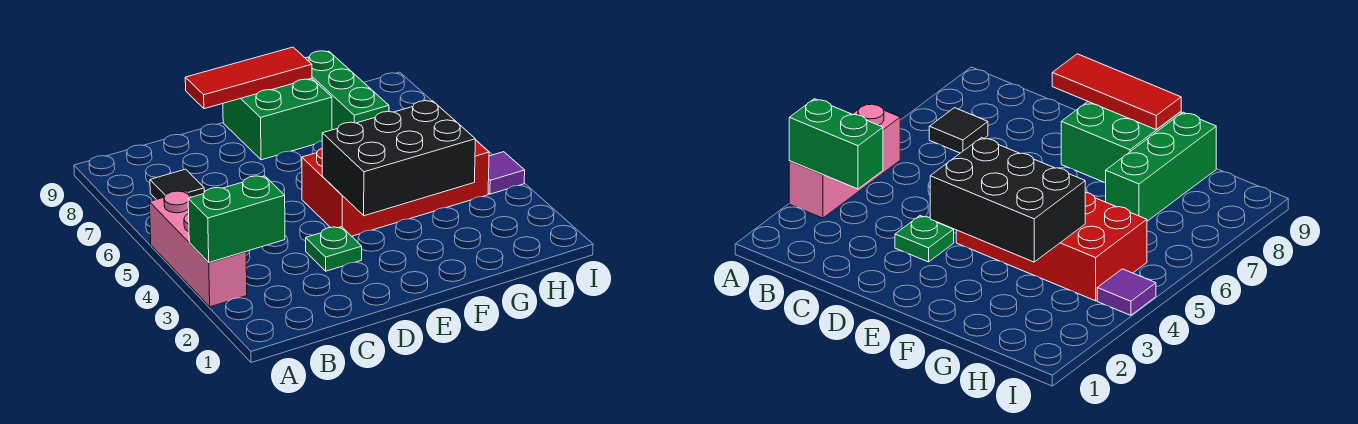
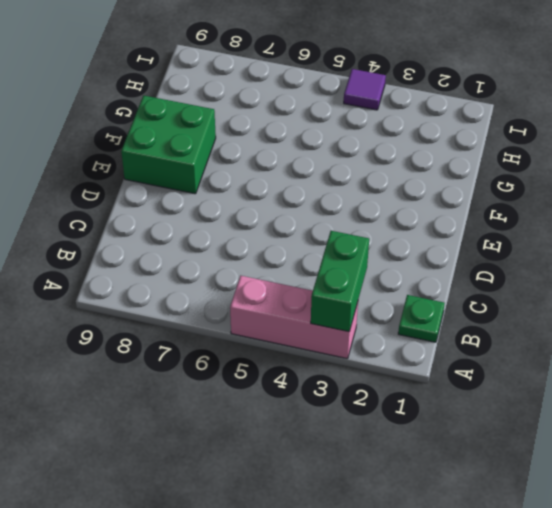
green plate B1 level 1 -> green plate D3 level 1
none -> black tile B7 level 1
none -> red brick E4:H5 level 1

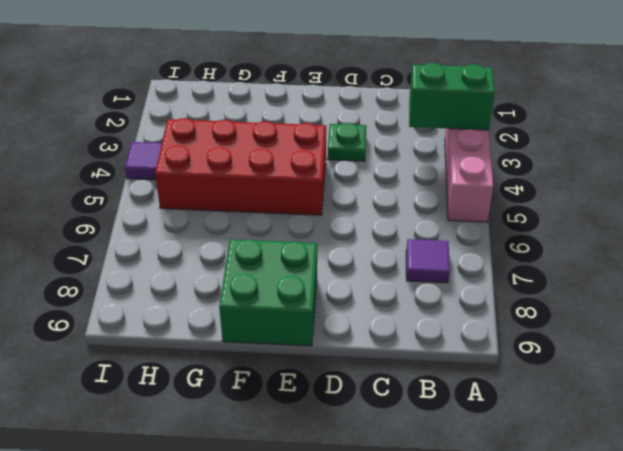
purple tile B7 level 1 -> black tile B7 level 1
none -> green brick G7:G9 level 1
none -> red tile D9:F9 level 2

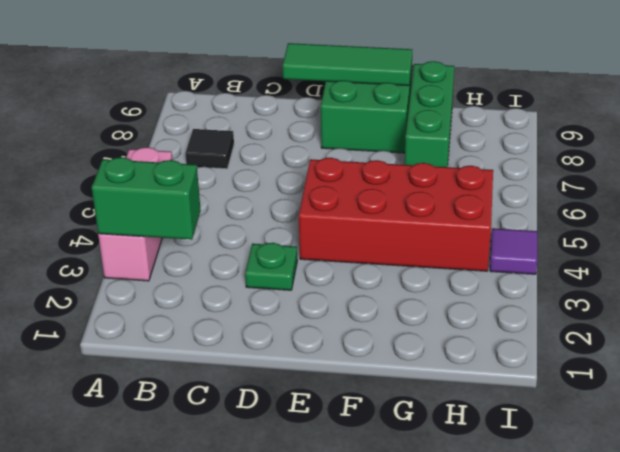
green tile D9:F9 level 2 -> red tile D9:F9 level 2
none -> black brick E3:G4 level 2

